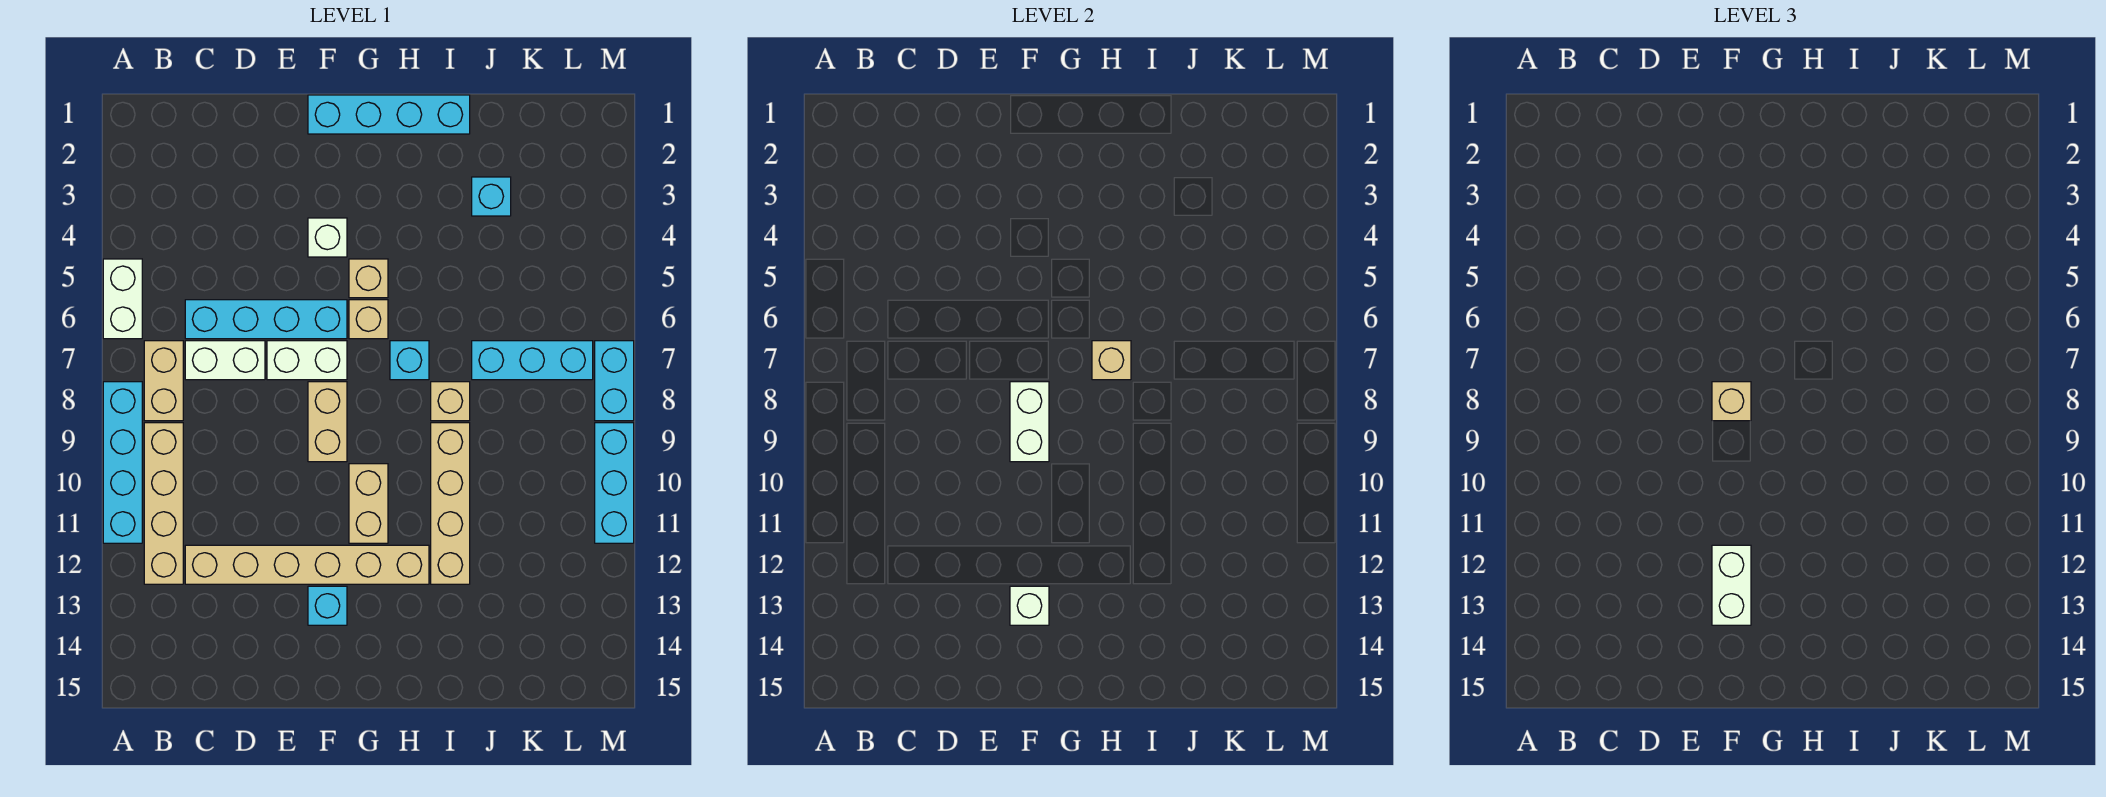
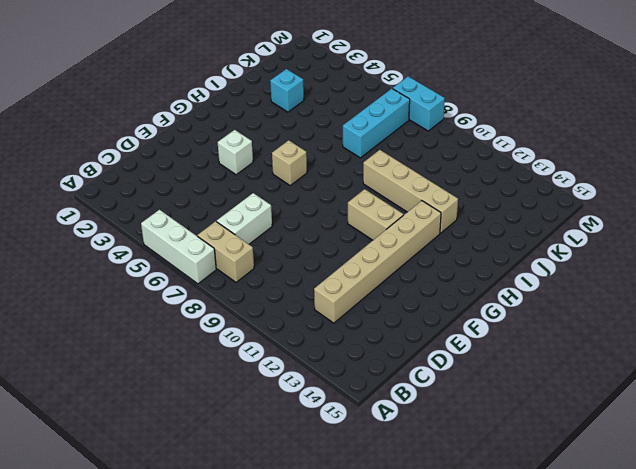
white brick A5:A7 level 1 -> white brick A5:A6 level 1
none -> cyan brick A8:A11 level 1
none -> tan brick B9:B12 level 1
none -> cyan brick C6:F6 level 1

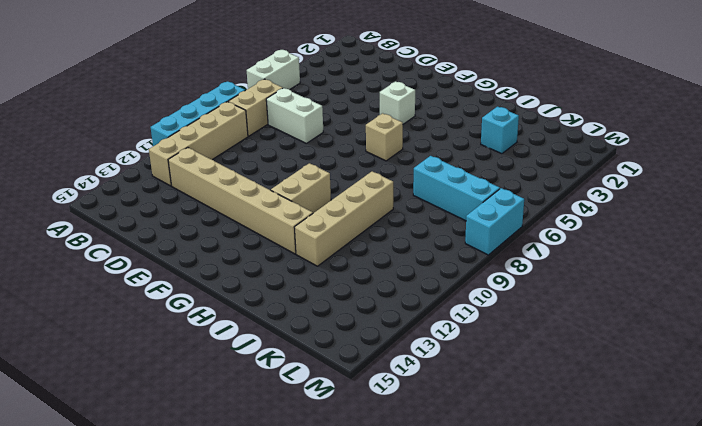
none -> cyan brick C6:F6 level 1
none -> white brick E7:F7 level 1
none -> cyan brick F1:I1 level 1

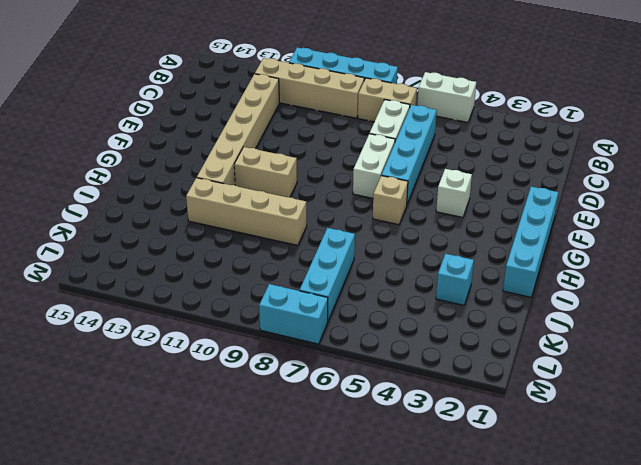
none -> tan brick F8:F9 level 1
none -> cyan brick F13 level 1
none -> tan brick G5 level 1

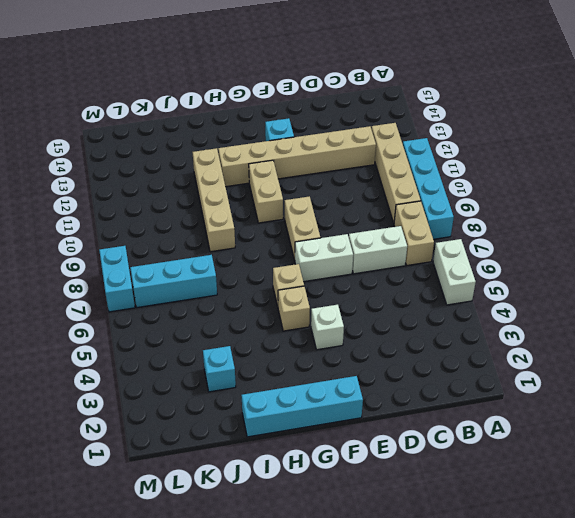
none -> cyan brick C6:F6 level 1
none -> cyan brick H7 level 1
none -> tan brick I8 level 1

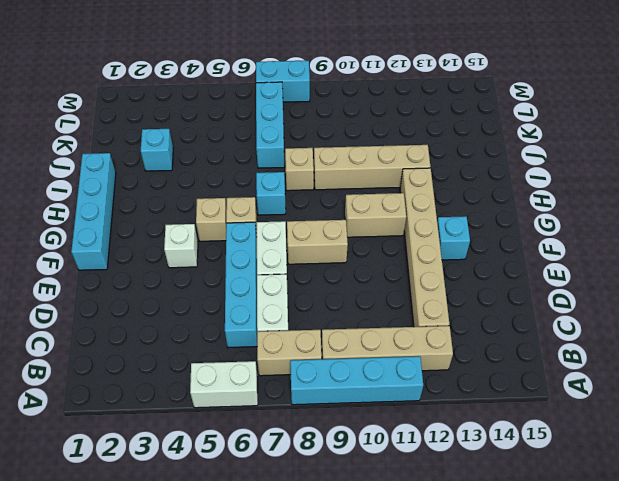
none -> cyan brick M9:M11 level 1
none -> white brick F8:F9 level 2
none -> white brick F13 level 2

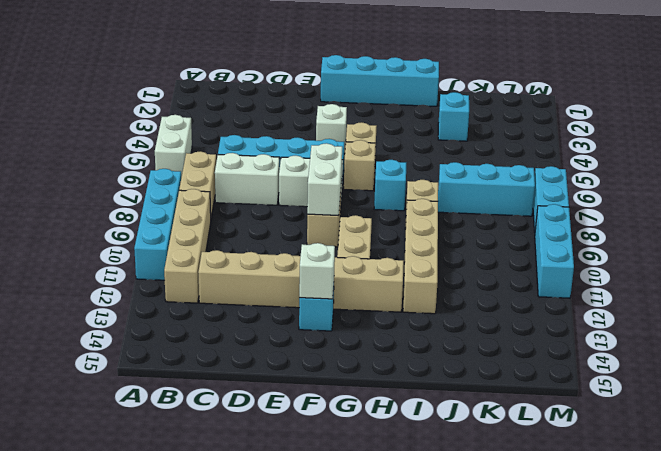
none -> tan brick H7 level 2
none -> tan brick F8 level 3
none -> white brick F12:F13 level 3

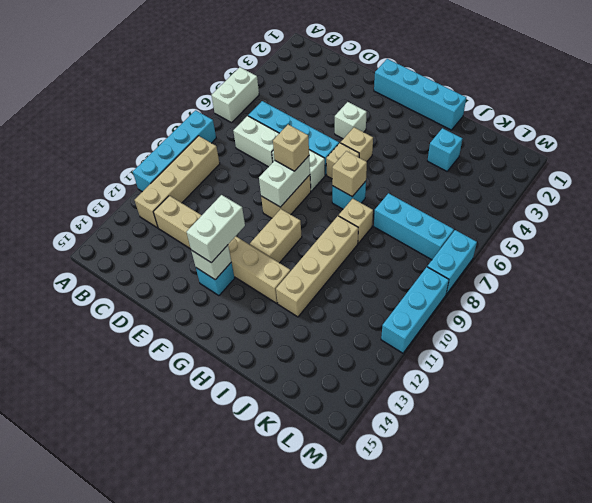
none -> tan brick B7:B8 level 1

